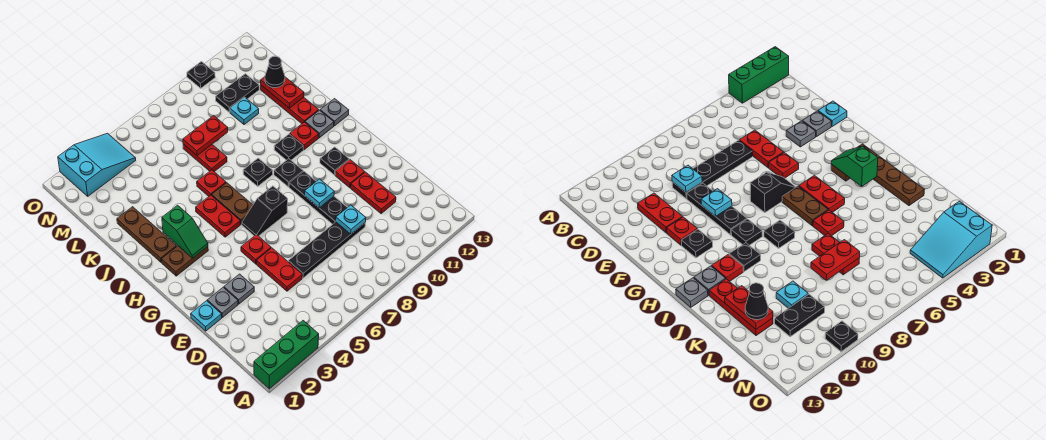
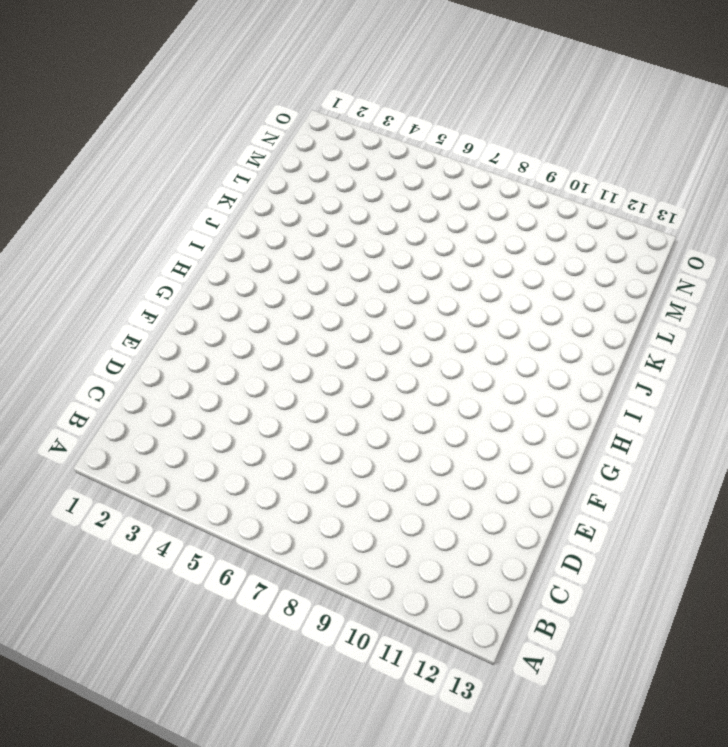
none -> green brick A1:A3 level 1
none -> red plate D5:E5 level 1
none -> black plate D6:D9 level 1
none -> red plate D11:E11 level 1

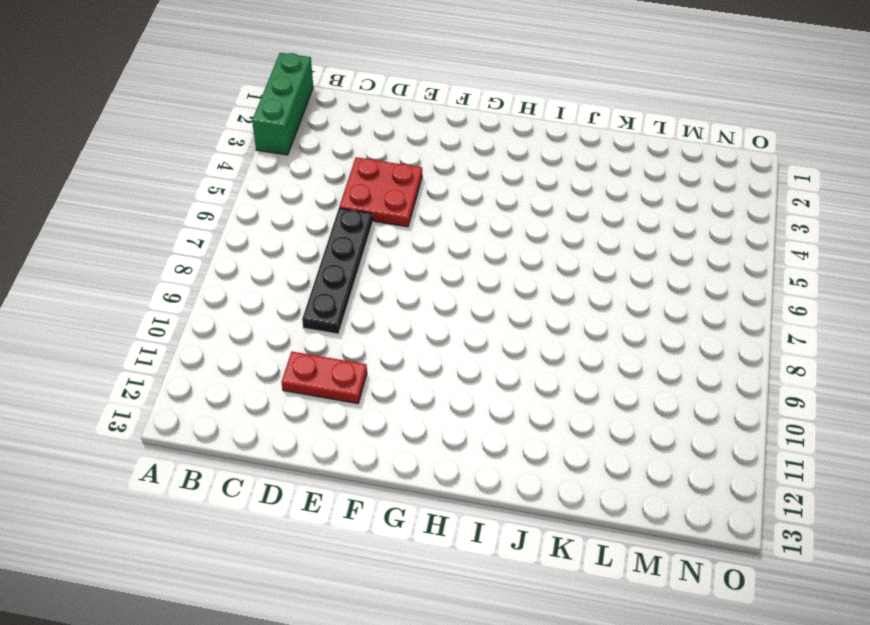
red plate D4:E5 level 1 -> red plate D5:E5 level 1
none -> cyan plate E1 level 1
none -> grey plate E2 level 1
none -> grey plate E3 level 1
none -> black plate E9:G9 level 1

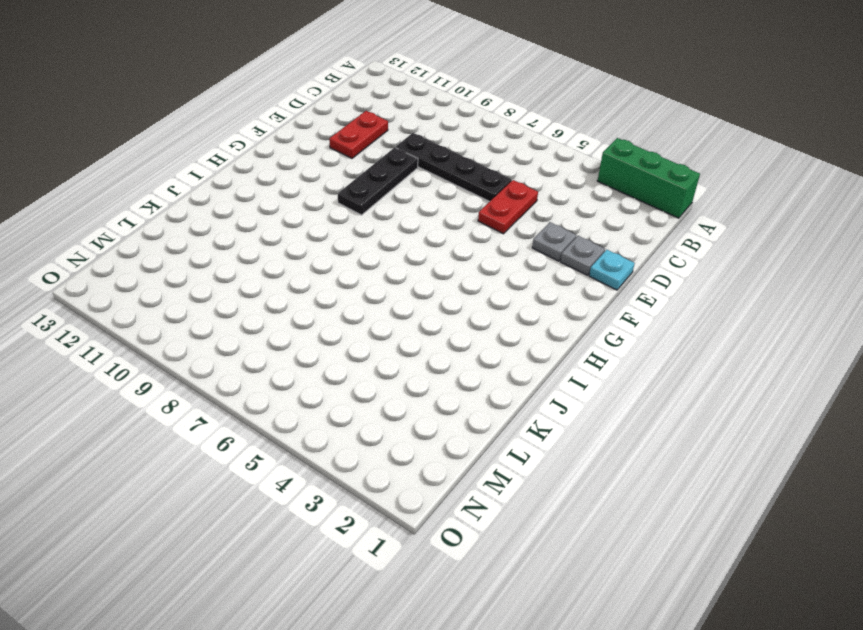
none -> red plate F5 level 1
none -> red plate F11 level 1
none -> black slope G6:G7 level 1 top 7
none -> black plate G11 level 1

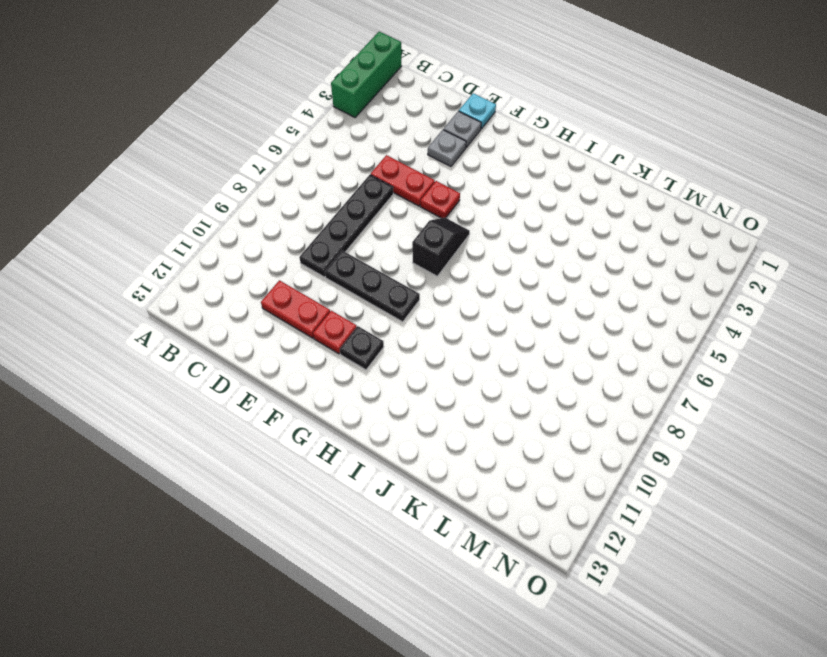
none -> brown plate H2:H3 level 1
none -> red plate H5:I5 level 1
none -> brown plate H6:I6 level 1
none -> black plate H9 level 1

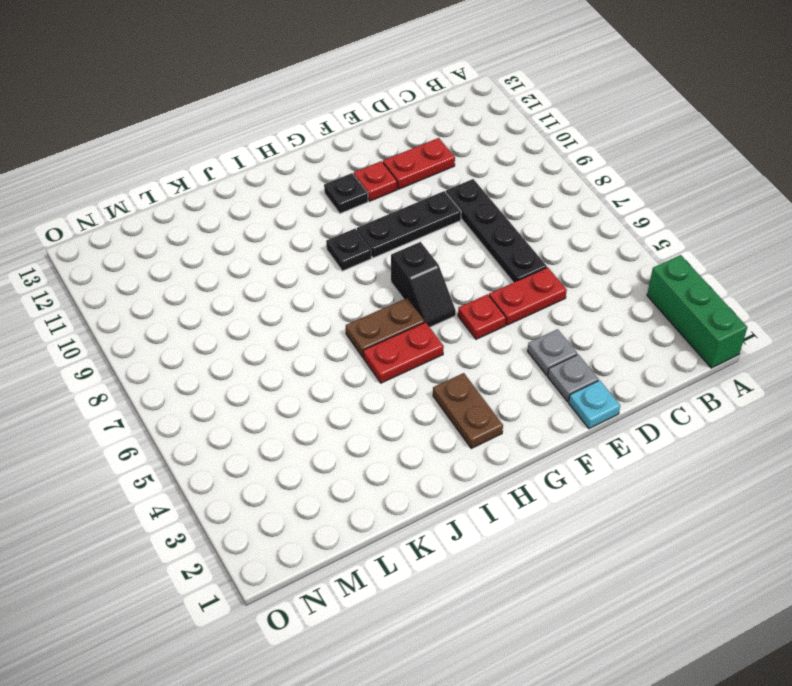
none -> brown plate I2:K2 level 1
none -> black plate I8 level 1
none -> black plate I10 level 1
none -> red plate I11 level 1

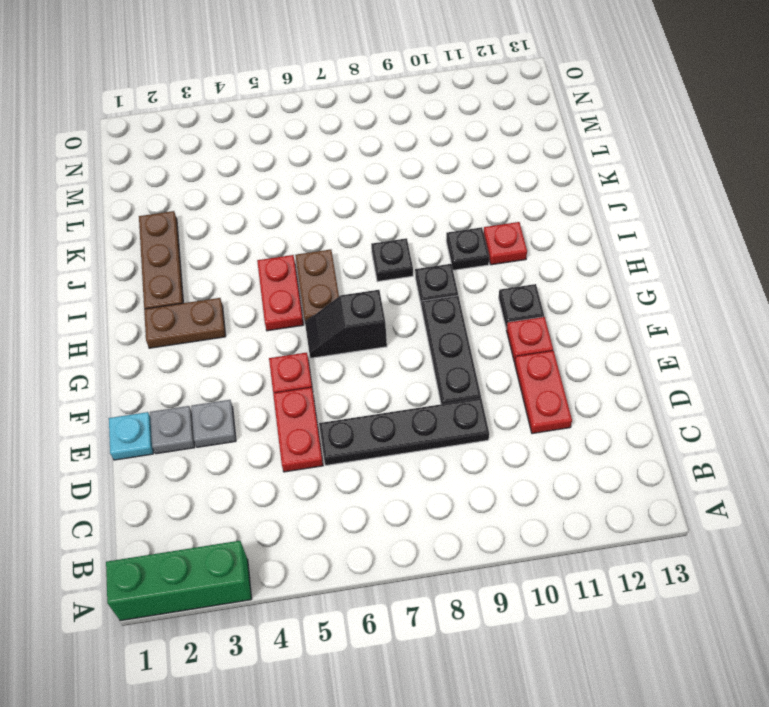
none -> grey plate I12 level 1
none -> grey plate I13 level 1
none -> red plate J6 level 1
none -> red plate J12:L12 level 1

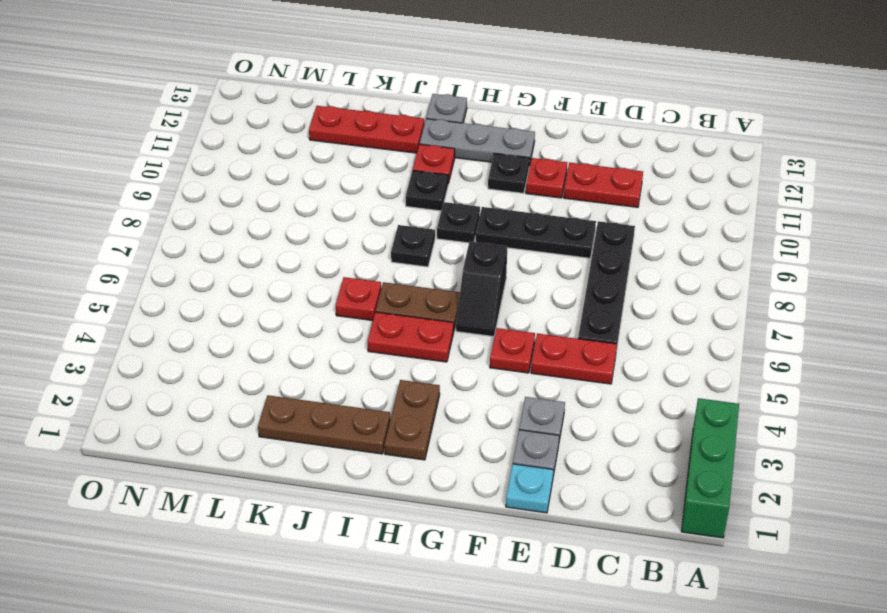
grey plate G12:I12 level 1 -> grey plate I12 level 1
none -> red plate K7:L7 level 1
none -> cyan plate L10 level 1
none -> black plate M10:M11 level 1
none -> cyan slope N2:O4 level 1 top 2

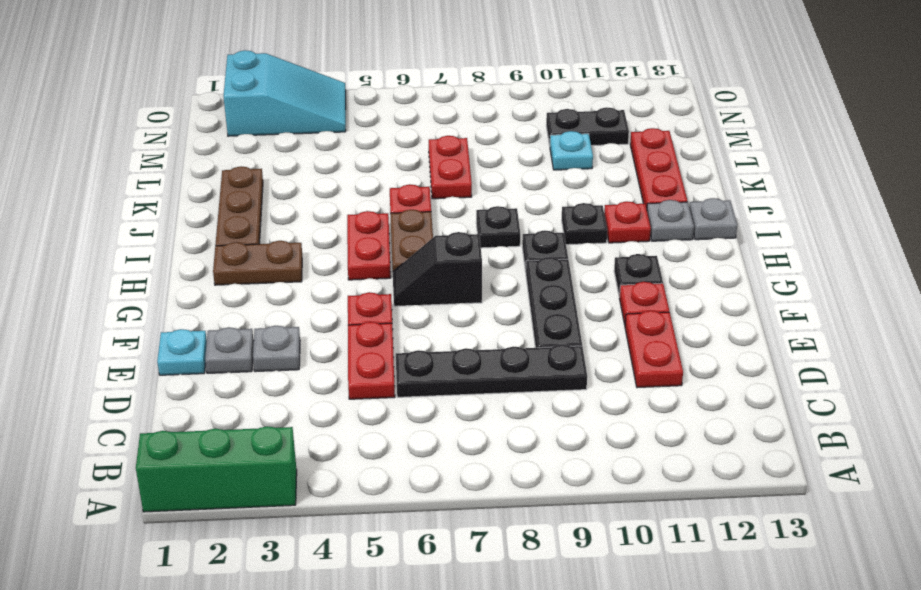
none -> black plate O10 level 1
none -> cyan plate D9 level 2
none -> cyan plate F9 level 2
none -> green slope H3:I3 level 2 top I

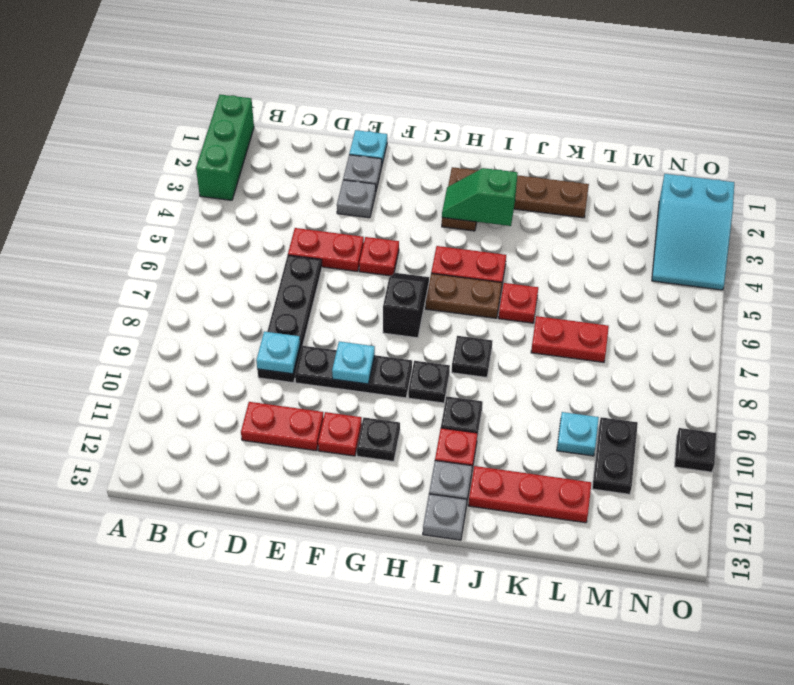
none -> red plate K12:L12 level 2
none -> red plate L7:L8 level 2
none -> black cone L12 level 3

